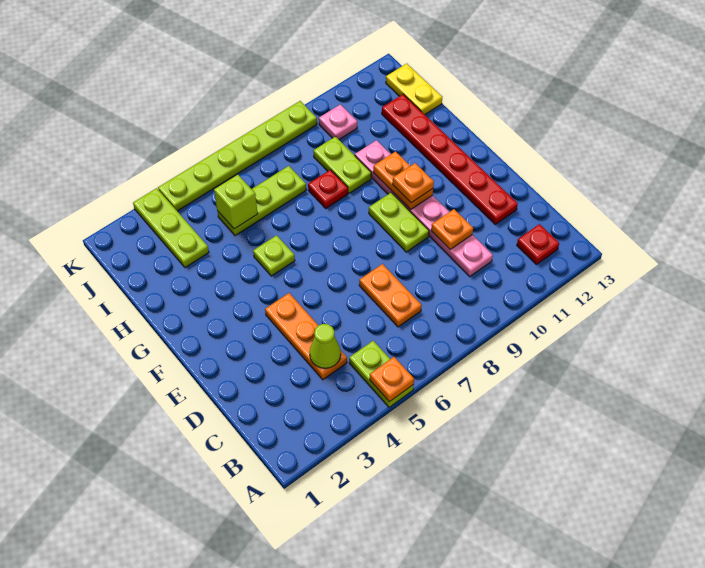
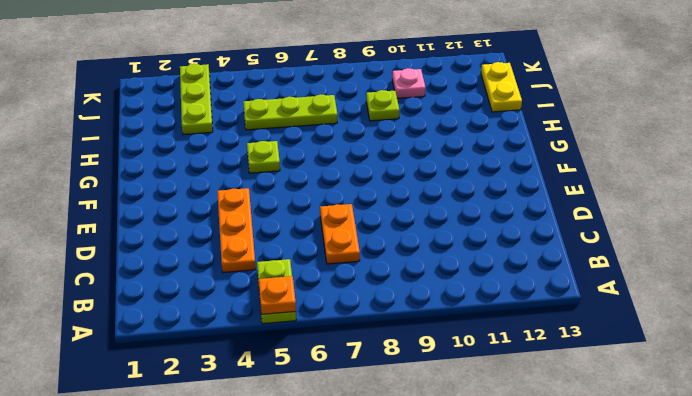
lime plate I9 level 1 -> lime plate H9:I9 level 1
none -> red plate B12 level 1
none -> pink plate C10:H10 level 1
none -> red plate D12:I12 level 1

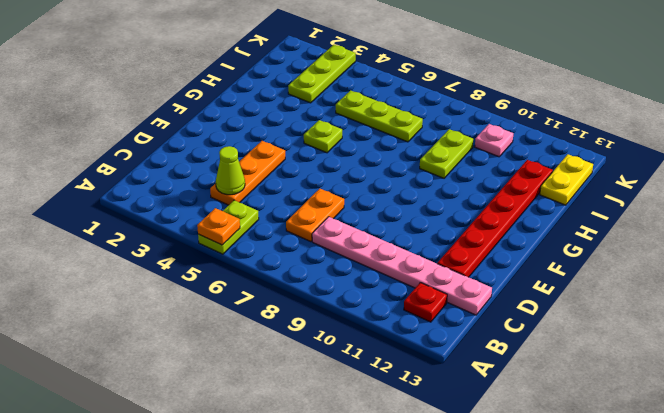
pink plate C8:C13 level 1 -> pink plate C10:H10 level 1
none -> lime plate E9:F9 level 1
none -> red plate H8 level 1
none -> lime plate K4:K9 level 1

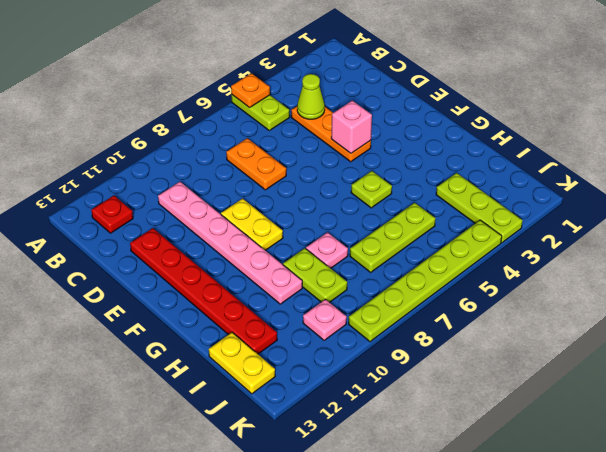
pink brick E4 level 2 -> none
yellow plate E9:F9 level 1 -> lime plate E9:F9 level 1
pink plate H8 level 1 -> red plate H8 level 1
none -> orange plate D10 level 2
none -> orange plate F10:G10 level 2
none -> lime brick I5 level 2

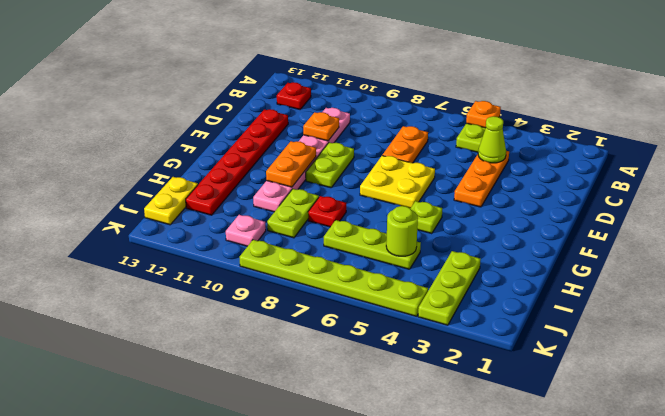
yellow plate E6:F7 level 1 -> none
lime round brick I5 level 2 -> lime brick I5 level 2
none -> orange plate F10 level 3

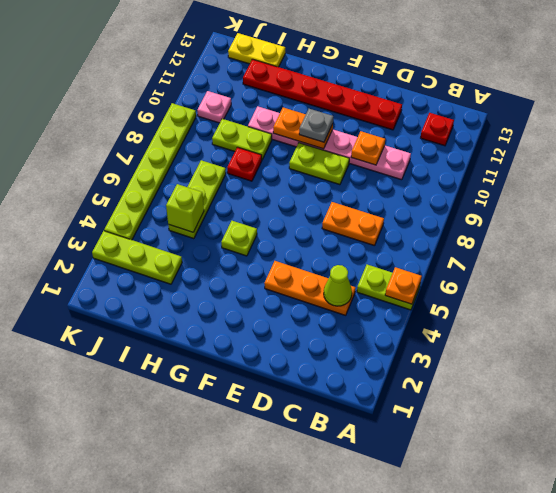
grey plate F10 level 3 -> orange plate F10 level 3

